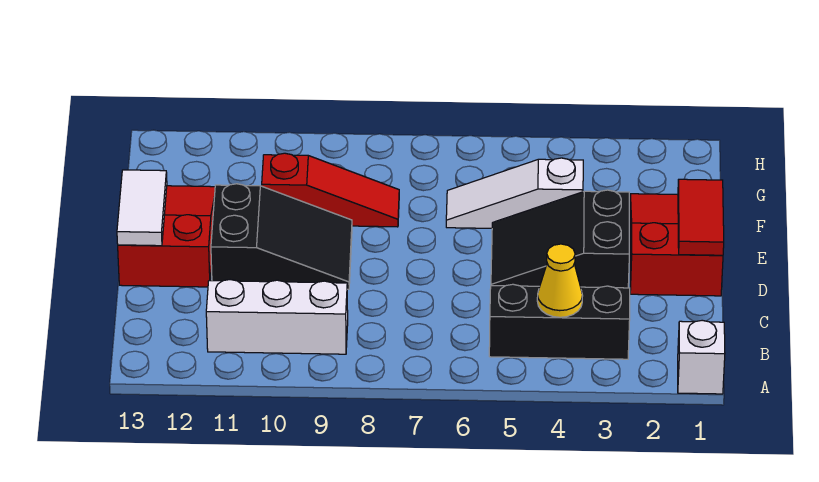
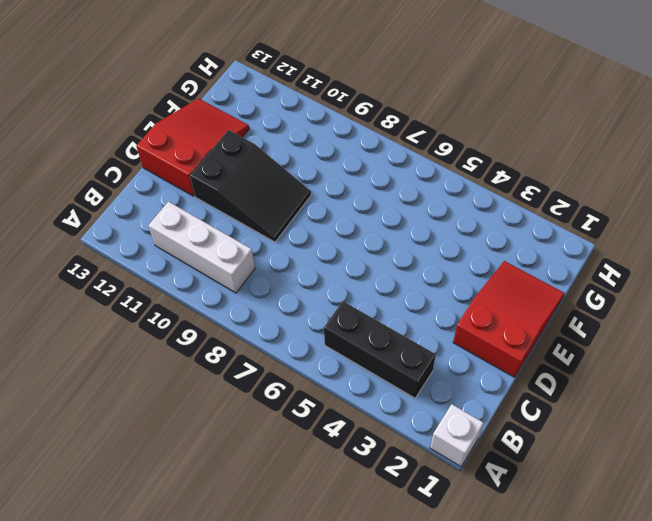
none -> black slope D3:E5 level 1 top 3
none -> white slope F4:F6 level 1 top 4
none -> red slope F8:F10 level 1 top 10

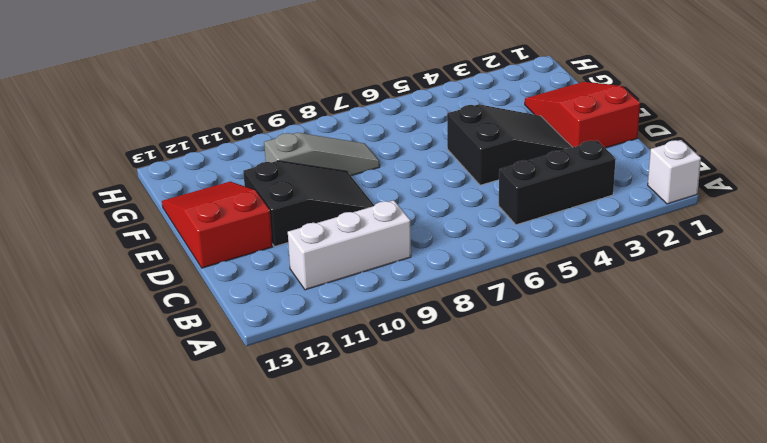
black slope D3:E5 level 1 top 5 -> black slope D3:E5 level 1 top 3
grey slope F8:F10 level 1 top 10 -> red slope F8:F10 level 1 top 10
none -> white slope F4:F6 level 1 top 4
none -> yellow cone B4 level 2
none -> red tile D1:E1 level 2

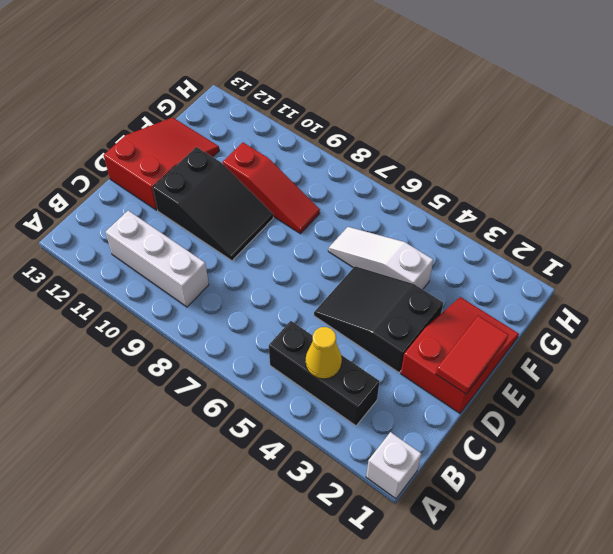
none -> white tile D13:E13 level 2

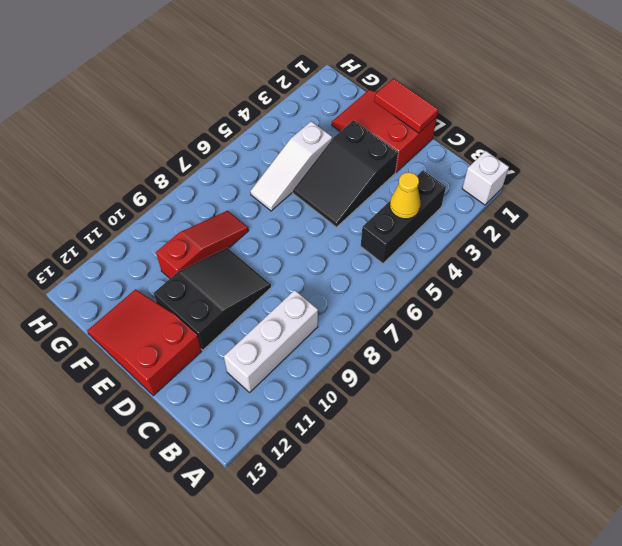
none -> white tile D13:E13 level 2

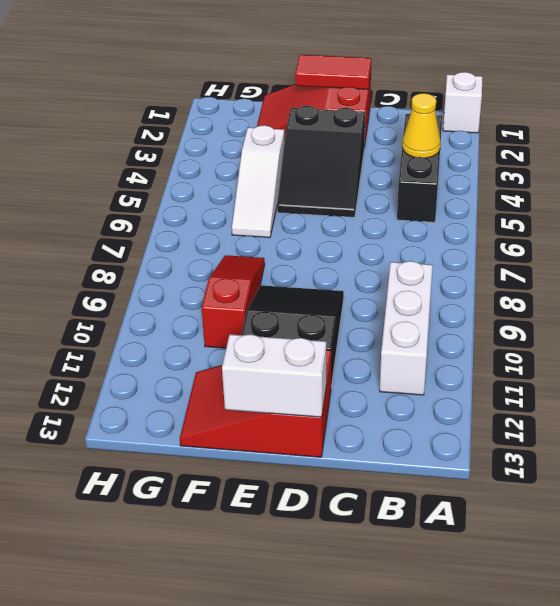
white brick D13:E13 level 2 -> white tile D13:E13 level 2

